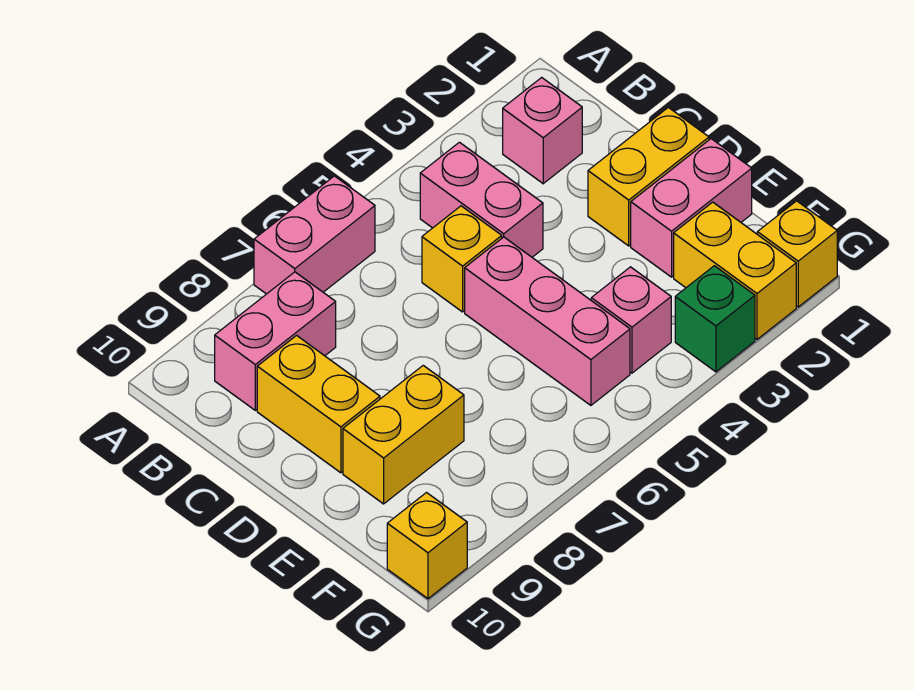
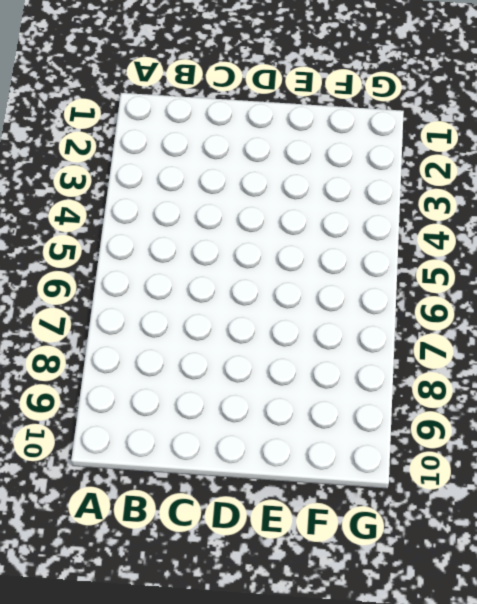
none -> pink brick A6:A7 level 1
none -> pink brick B2 level 1
none -> pink brick B4:C4 level 1

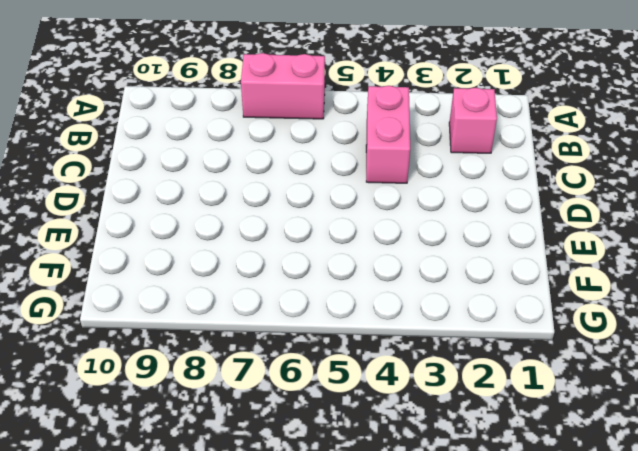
none -> pink brick B8:B9 level 1
none -> yellow brick C5 level 1
none -> yellow brick C9:D9 level 1

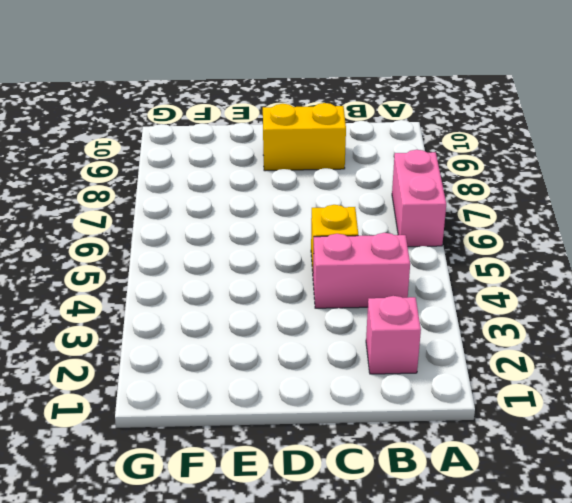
none -> pink brick B8:B9 level 1
none -> yellow brick D1:D2 level 1
none -> pink brick D5:F5 level 1

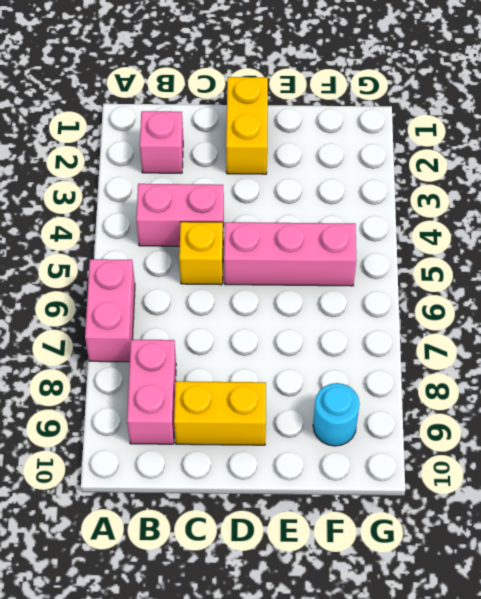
cyan round brick F9 level 1 -> none
none -> pink brick E1:E2 level 1
none -> yellow brick E8:E9 level 1
none -> yellow brick F2:G2 level 1

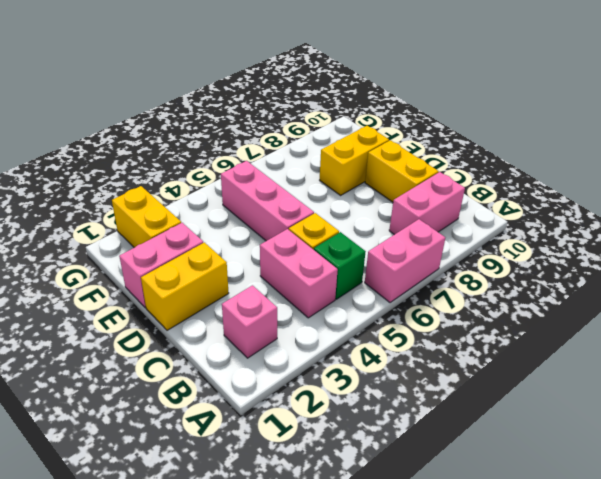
green brick B5 level 1 -> green brick G3 level 1
none -> pink brick F4 level 1
none -> yellow brick G1 level 1
none -> yellow brick G10 level 1

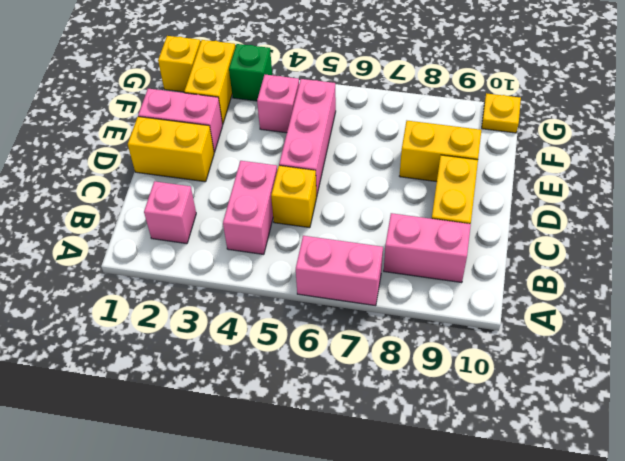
yellow plate G10 level 1 -> yellow brick G10 level 1

